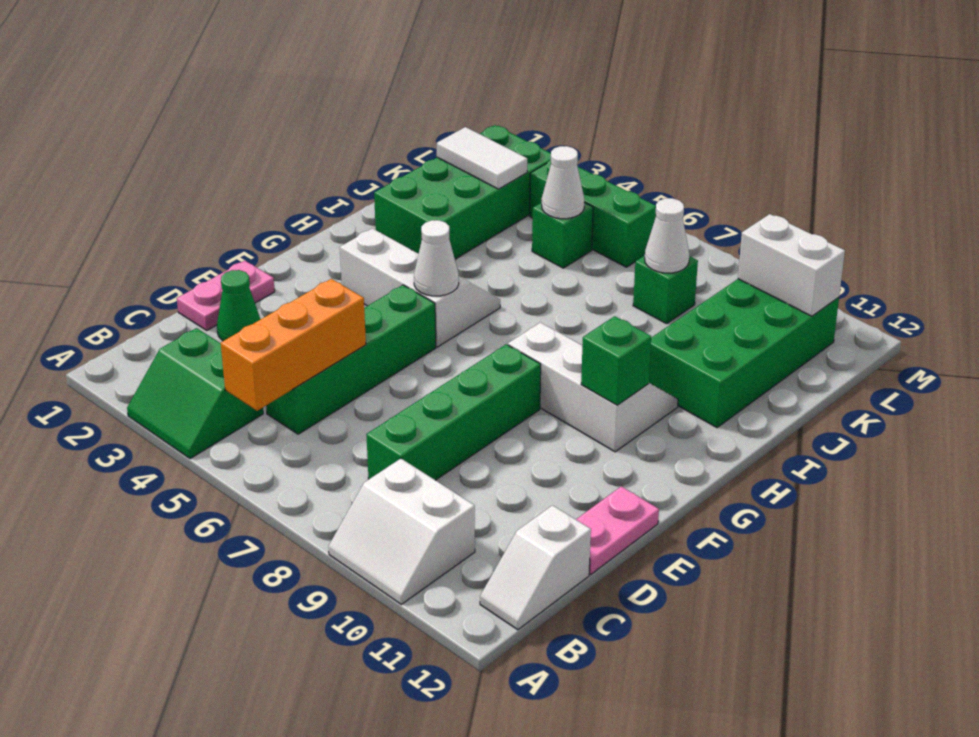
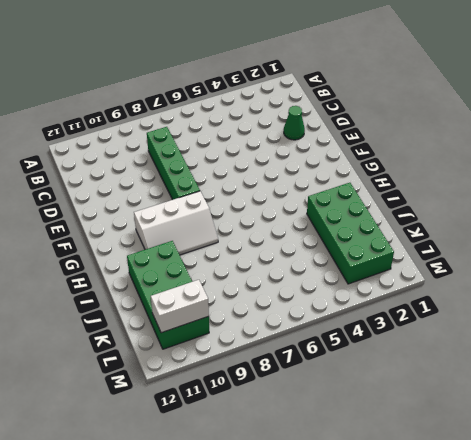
none -> green slope A3:B4 level 1 top B
none -> white slope A9:B10 level 1 top B
none -> white slope B12:C12 level 1 top C

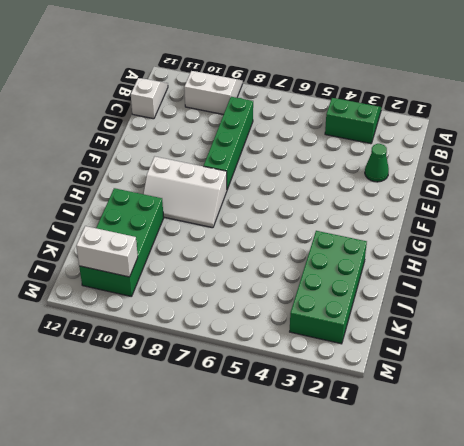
none -> green brick C5:F5 level 1
none -> pink plate D1:E1 level 1
none -> pink plate D12:E12 level 1

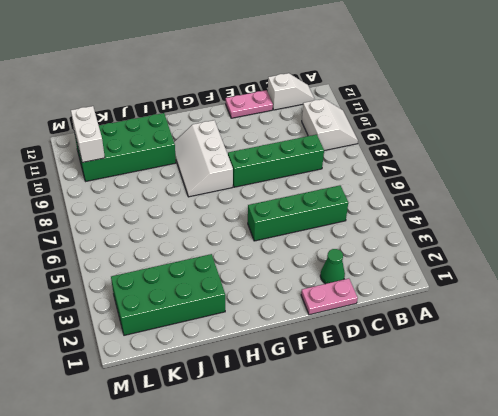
none -> green slope A3:B4 level 1 top B
none -> white slope G3:H5 level 1 top G
none -> green brick K5 level 1

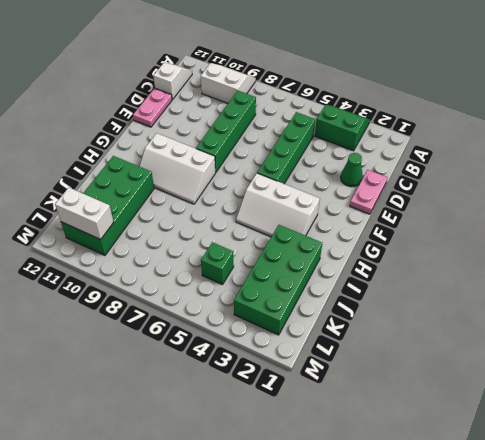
none -> green brick K8 level 1
none -> green brick L4:L6 level 1
none -> orange brick B5:D5 level 2

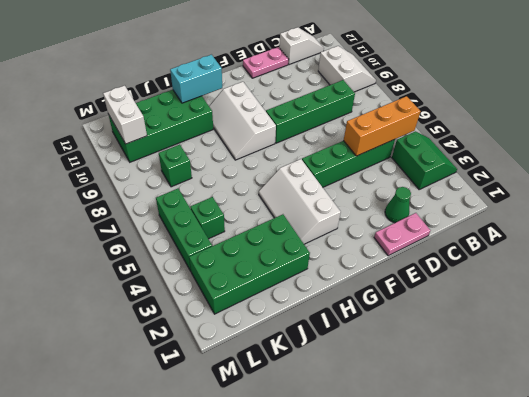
cyan brick H11:I11 level 2 -> none
none -> white cone G5 level 2
none -> green brick G10 level 2
none -> white tile K2:K3 level 2

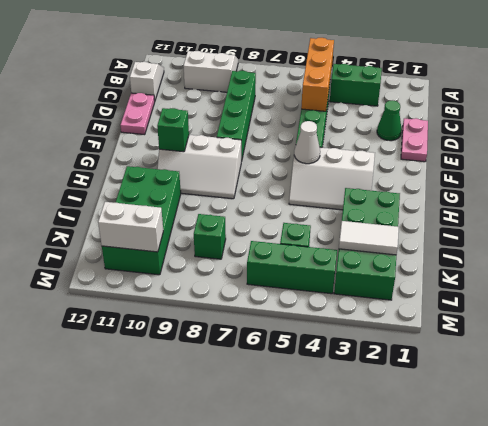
none -> white cone K5 level 2
none -> white cone K8 level 2

